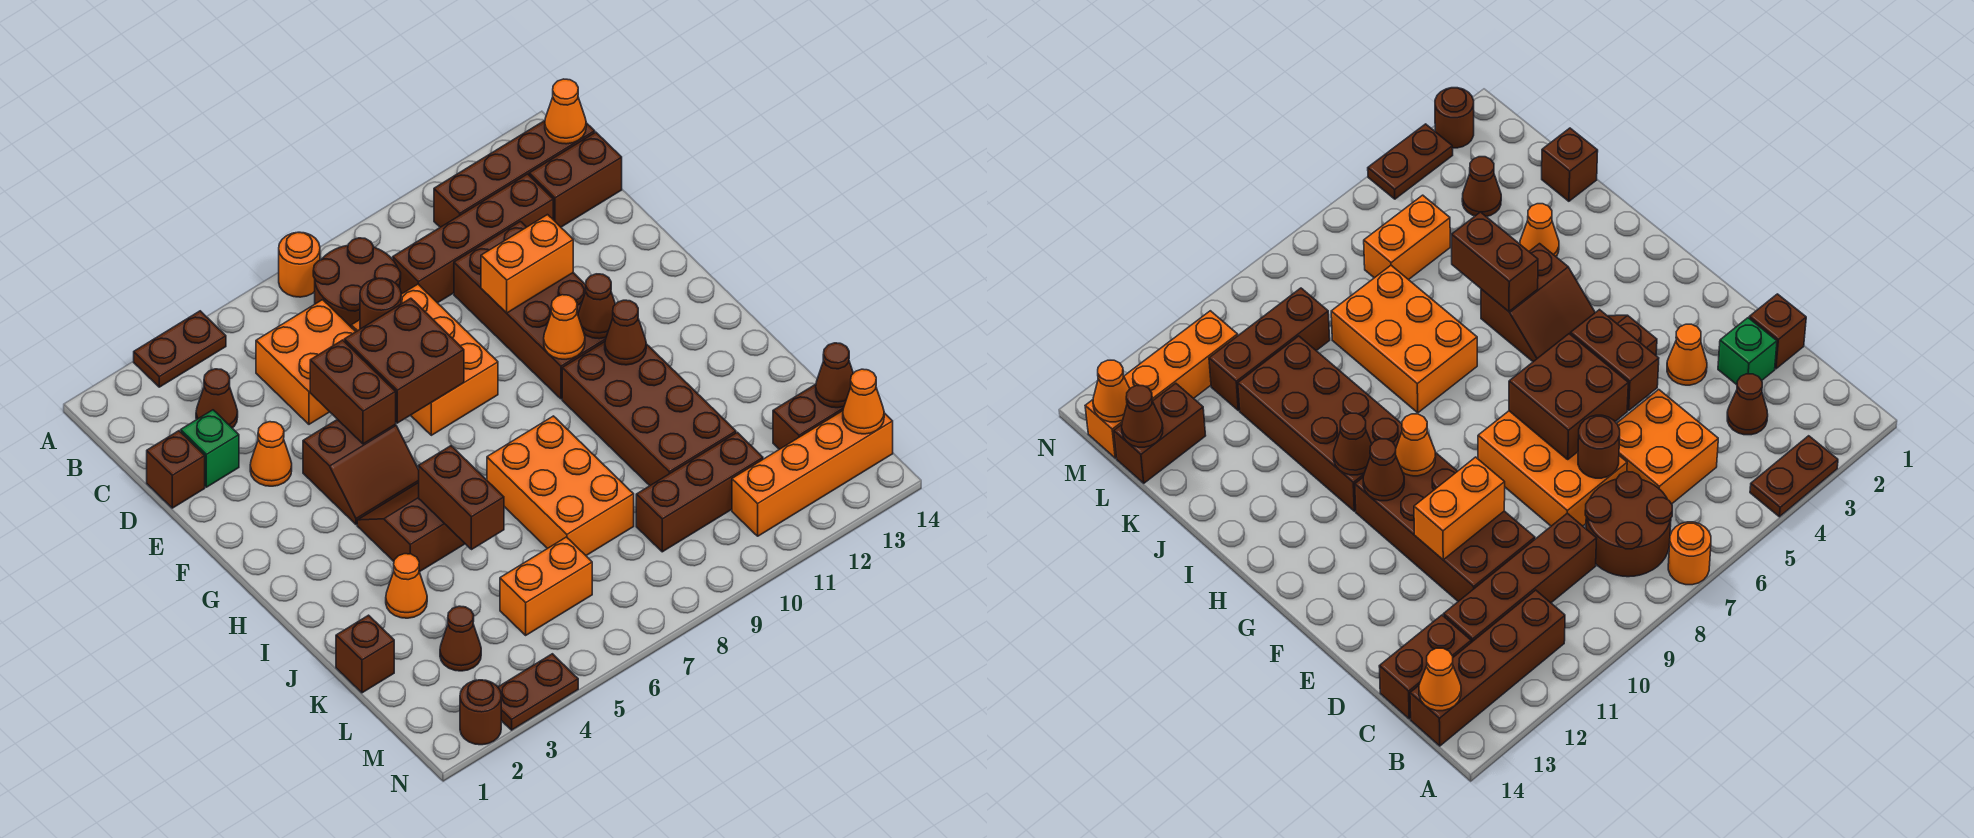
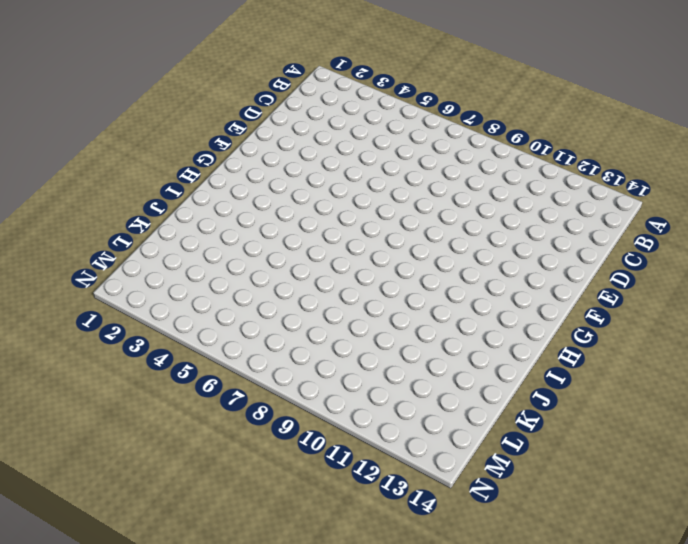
none -> brown plate A3:A4 level 1
none -> orange round brick A7 level 1
none -> brown round brick B7:C8 level 1
none -> brown brick B11:B14 level 1

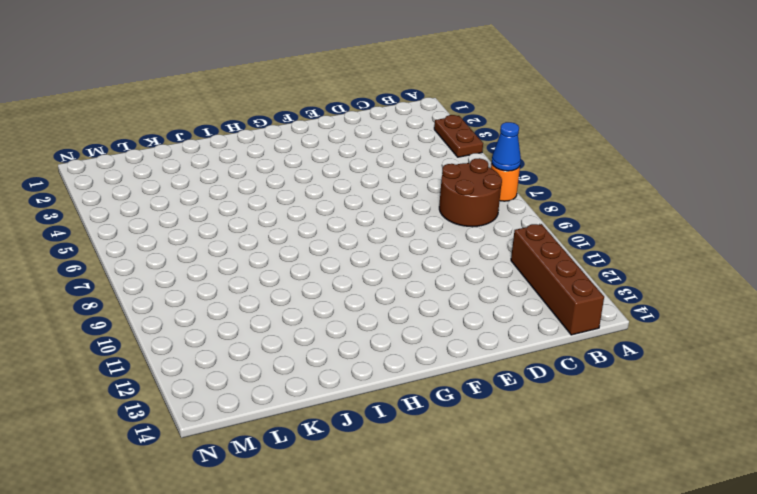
blue cone A7 level 2 -> none
none -> brown cone C3 level 1
none -> orange brick C5:D6 level 1
none -> brown brick C9:C12 level 1
none -> brown brick C13:C14 level 1

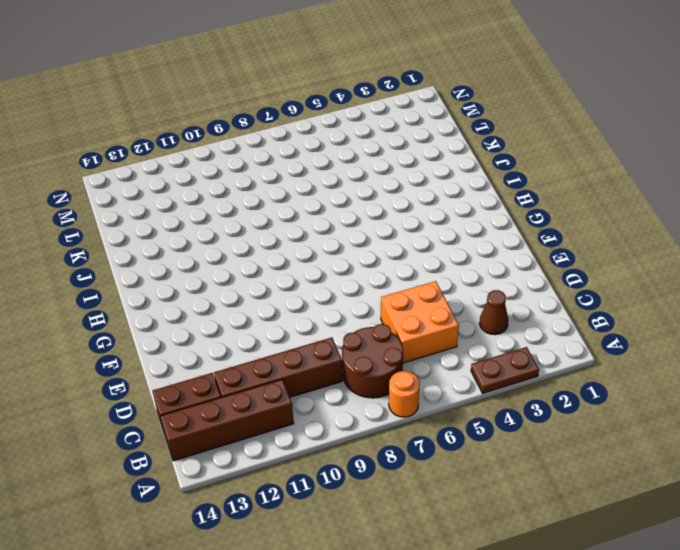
none -> brown brick D1 level 1
none -> green brick D2 level 1
none -> orange brick D7:F8 level 1
none -> brown brick D10:G11 level 1

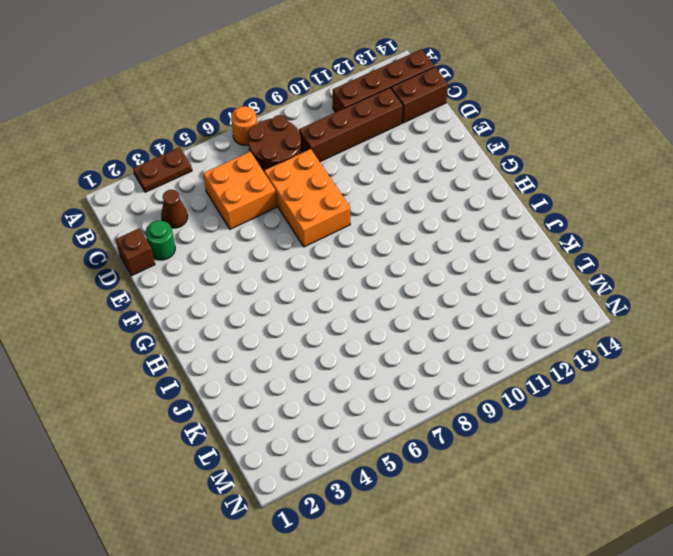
green round brick D2 level 1 -> green brick D2 level 1
none -> brown brick D10:G11 level 1
none -> orange cone E3 level 1
none -> brown slope F4:G5 level 1 top F
none -> brown slope H4:I5 level 1 top I

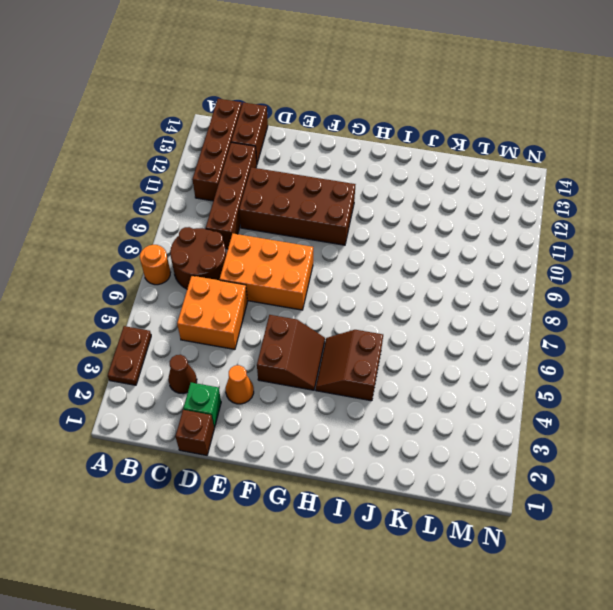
none -> brown brick H10:K11 level 1
none -> orange brick I7:K8 level 1
none -> orange cone J3 level 1
none -> brown brick K1 level 1

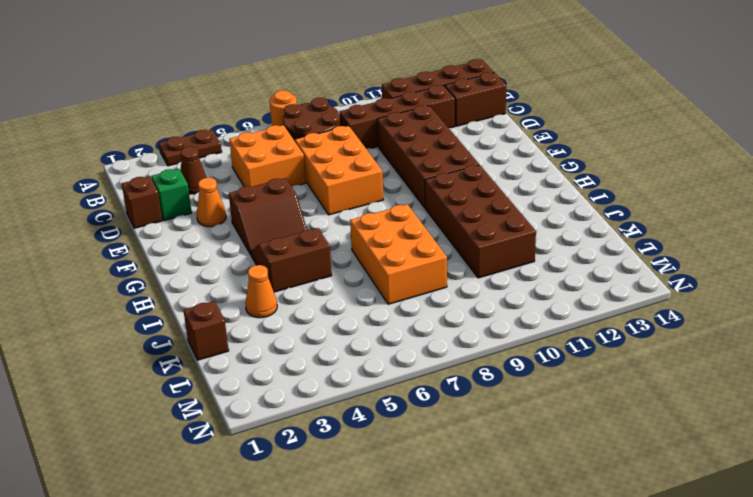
none -> brown cone L3 level 1
none -> orange brick L5:L6 level 1
none -> brown brick L9:L11 level 1
none -> brown brick L13:L14 level 1

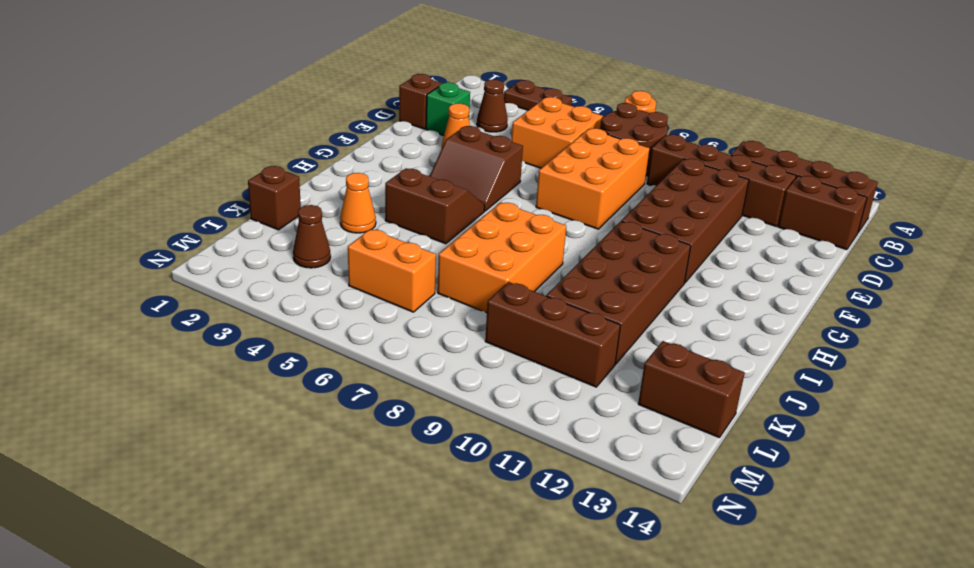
none -> orange brick M11:M14 level 1
none -> brown round brick N2 level 1
none -> brown plate N3:N4 level 1
none -> orange cone B14 level 2

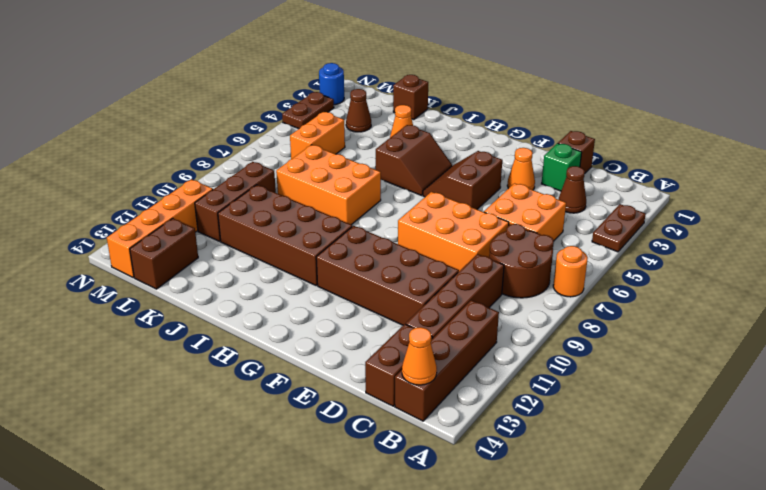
blue round brick N2 level 1 -> brown round brick N2 level 1
none -> brown round brick D7 level 2
none -> brown brick E5:F5 level 2
none -> brown brick E6:F7 level 2
none -> orange brick E10:E11 level 2

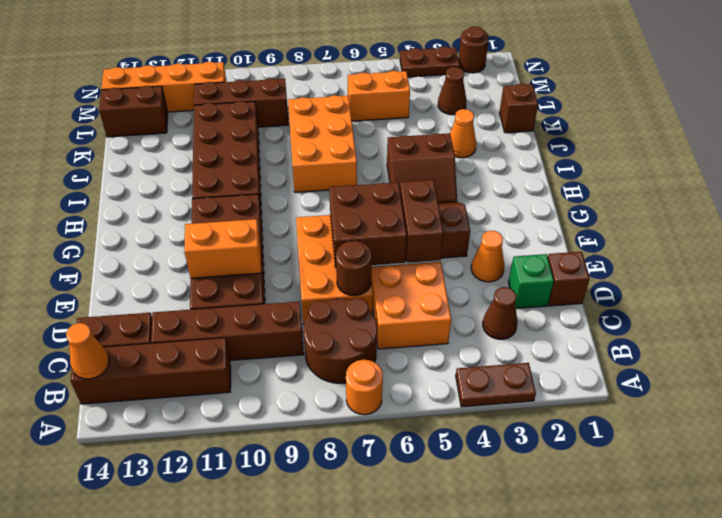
none -> orange cone G10 level 2
none -> brown cone G11 level 2
none -> brown cone H11 level 2
none -> brown brick I5:J5 level 2

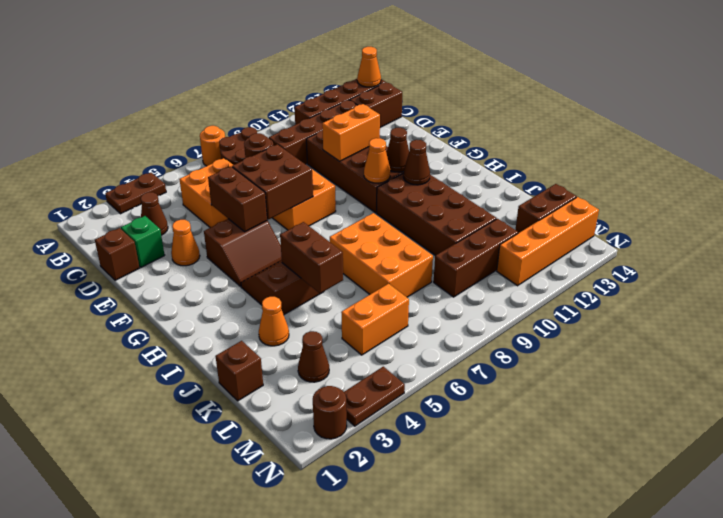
none -> brown cone L14 level 2
none -> orange cone M14 level 2

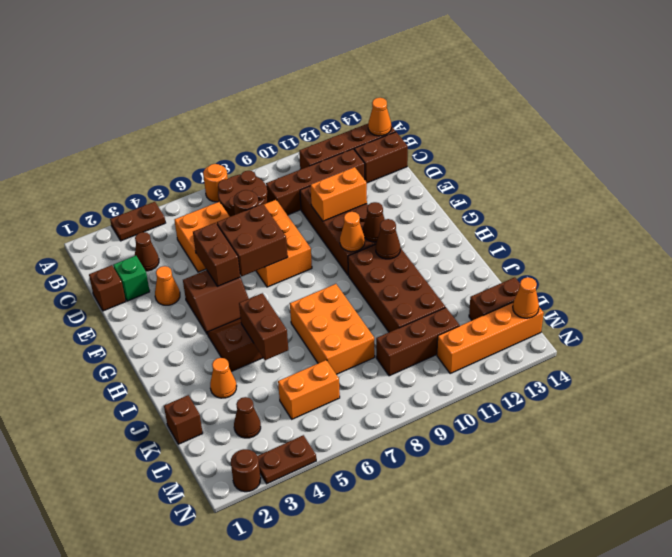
none -> brown cone L14 level 2

